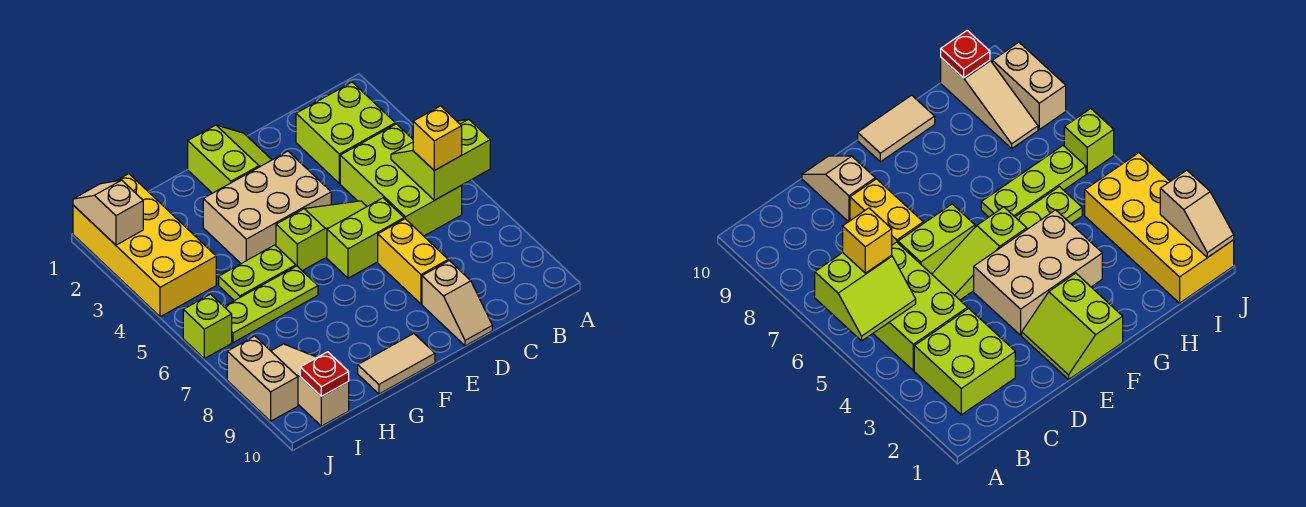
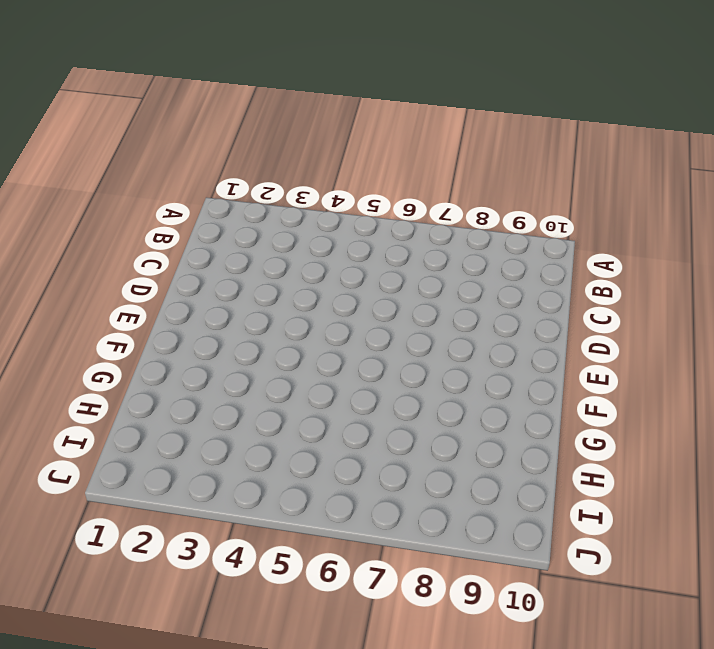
none -> lime brick B2:C3 level 1
none -> lime brick B4:C6 level 1
none -> lime slope D5:F5 level 1 top F

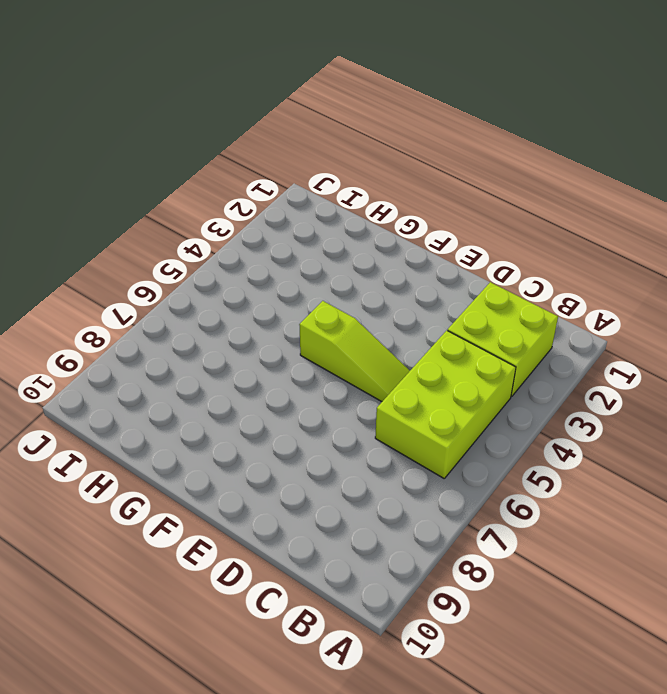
none -> lime brick D6:E6 level 1
none -> yellow brick D7:D8 level 1
none -> tan slope D9:D10 level 1 top 9

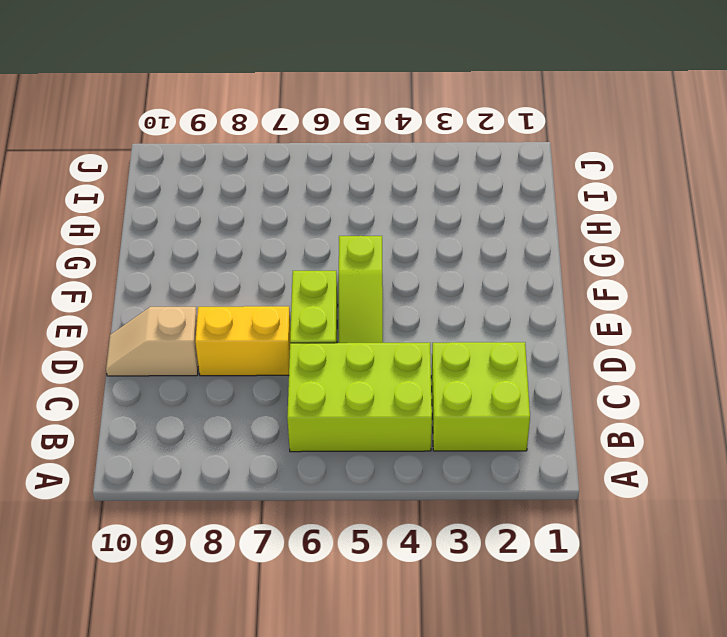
none -> lime slope E1:F2 level 1 top F
none -> tan brick E3:G4 level 1
none -> tan tile F10:G10 level 1

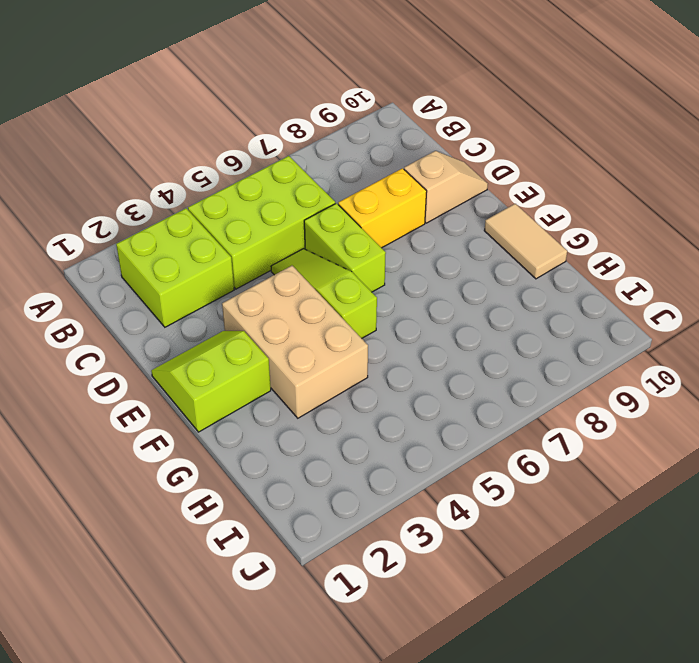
none -> lime plate G5:H5 level 1
none -> lime plate G6:I6 level 1
none -> yellow brick I1:J4 level 1

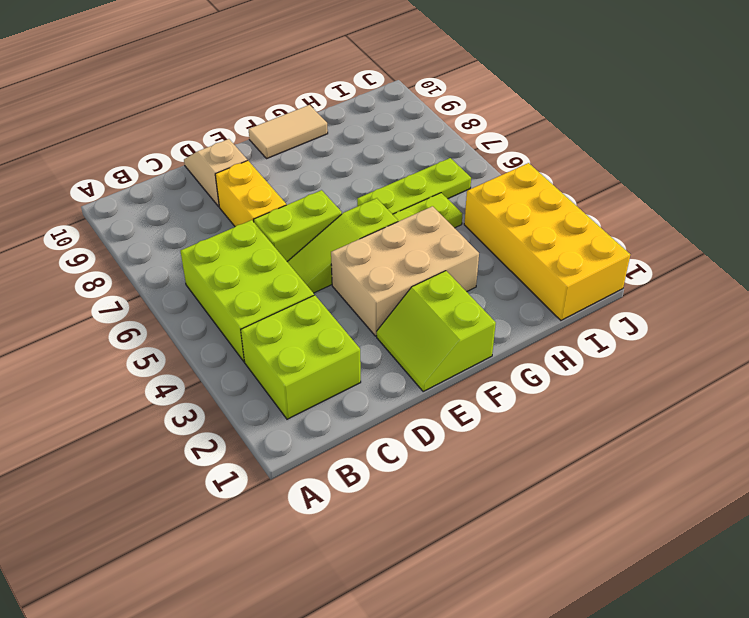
none -> tan slope I8:I10 level 1 top 10
none -> lime brick J6 level 1
none -> tan brick J8:J9 level 1

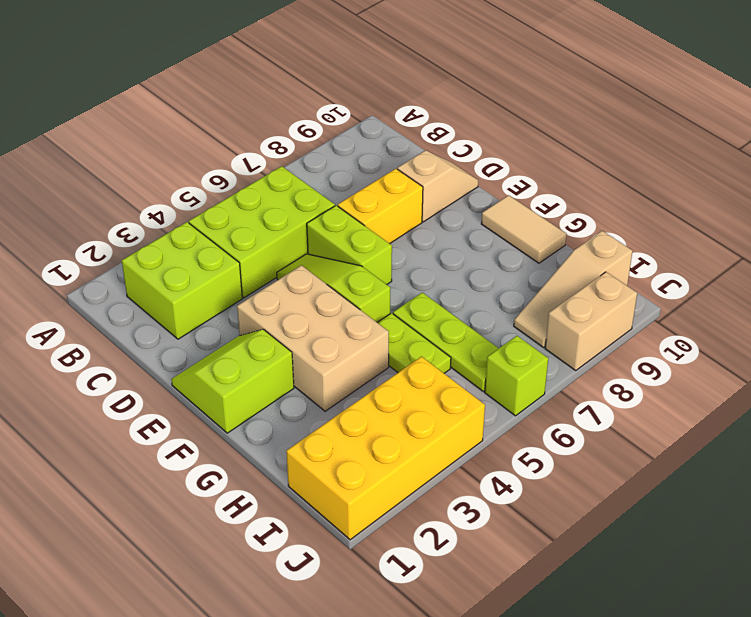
none -> lime slope A5:B6 level 2 top 6
none -> red plate I10 level 2
none -> tan slope J1:J2 level 2 top 2

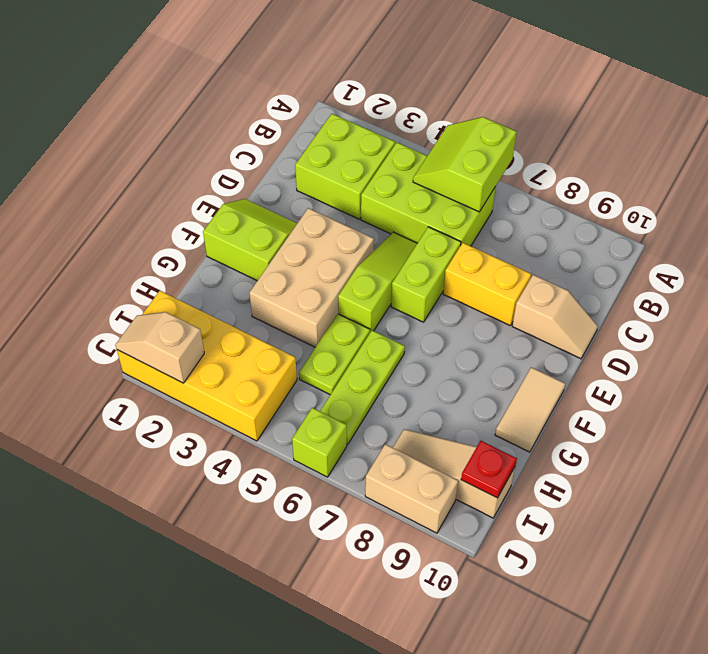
none -> yellow brick B6 level 3

